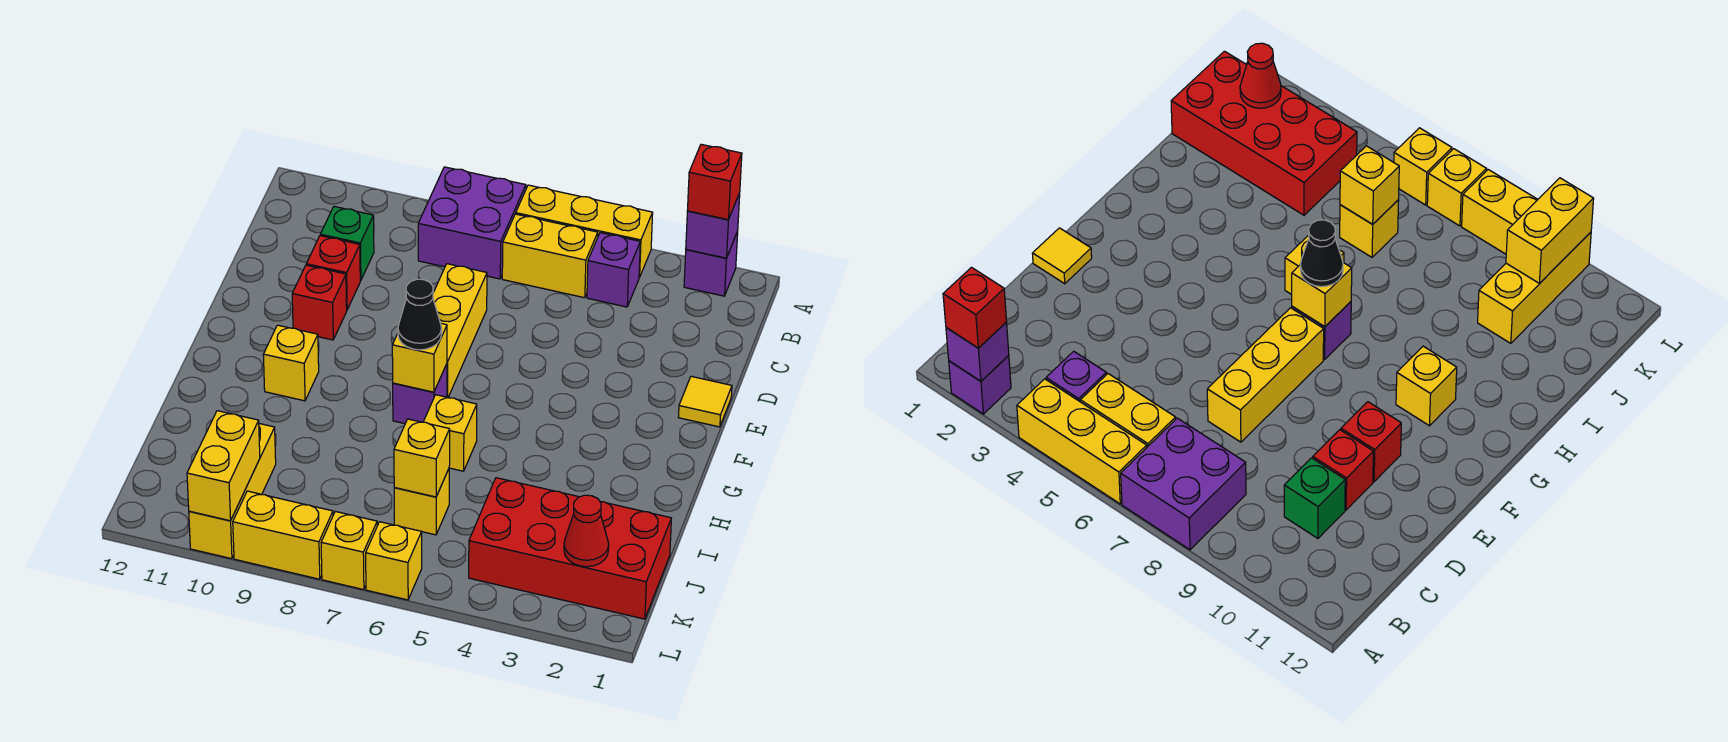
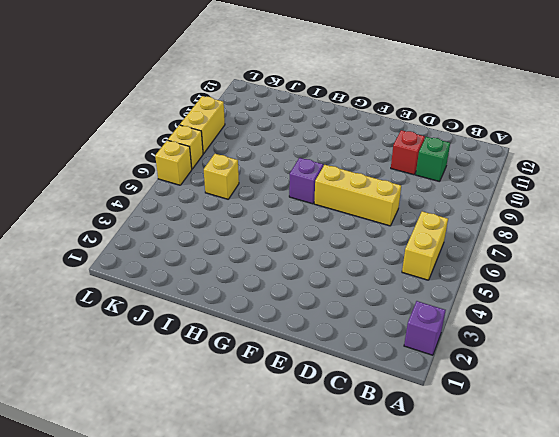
none -> yellow brick A4:A6 level 1
none -> purple brick A7:B8 level 1
none -> purple brick B4 level 1

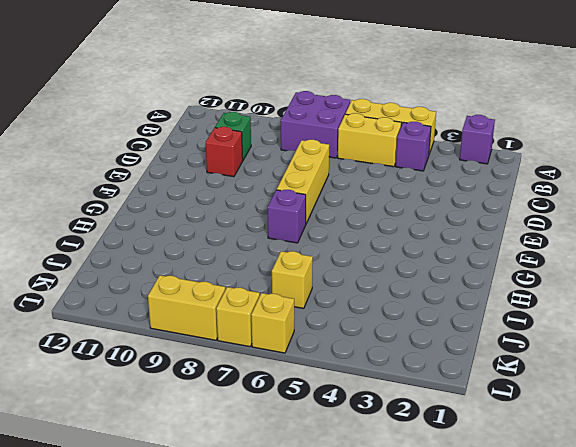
none -> yellow tile E1 level 1
none -> red brick E10 level 1
none -> yellow brick G10 level 1

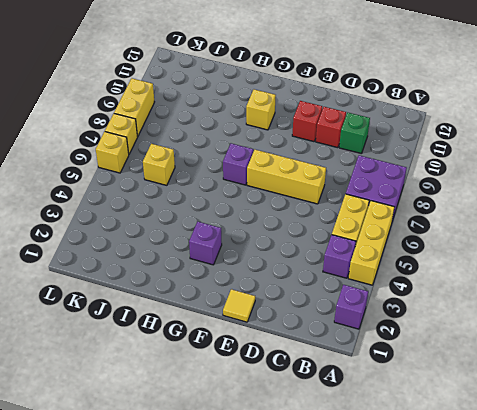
purple brick G3 level 1 -> purple brick A2 level 2
none -> yellow brick H6 level 1
none -> red brick J1:K4 level 1
none -> yellow brick J10:L10 level 1

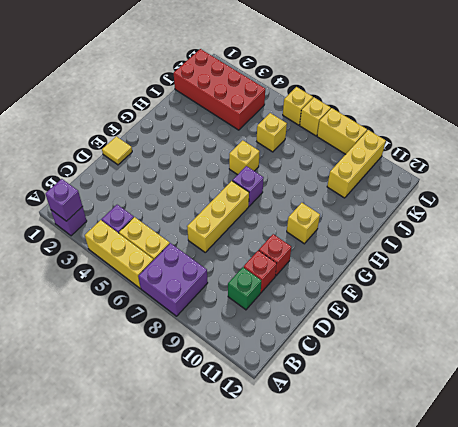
none -> yellow brick G7 level 2
none -> yellow brick J6 level 2
none -> red cone K2 level 2

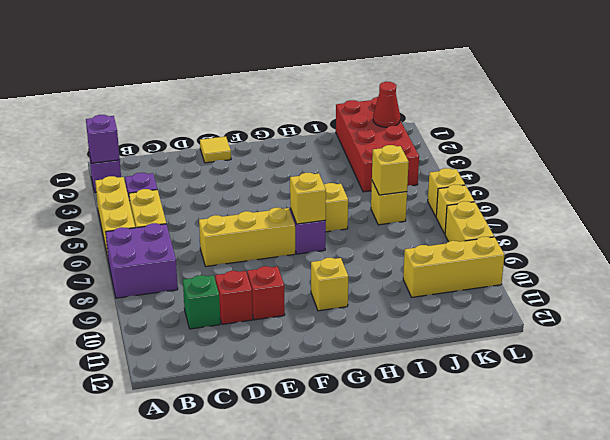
none -> yellow brick K10:L10 level 2
none -> red brick A2 level 3
none -> black cone G7 level 3

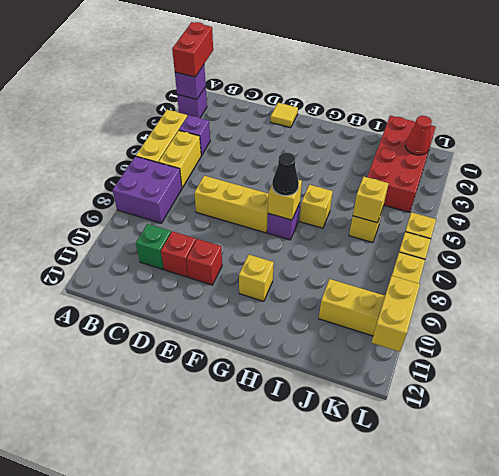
red brick A1:A2 level 3 -> red brick A2 level 3
yellow brick L10:L11 level 2 -> yellow brick K10:L10 level 2

